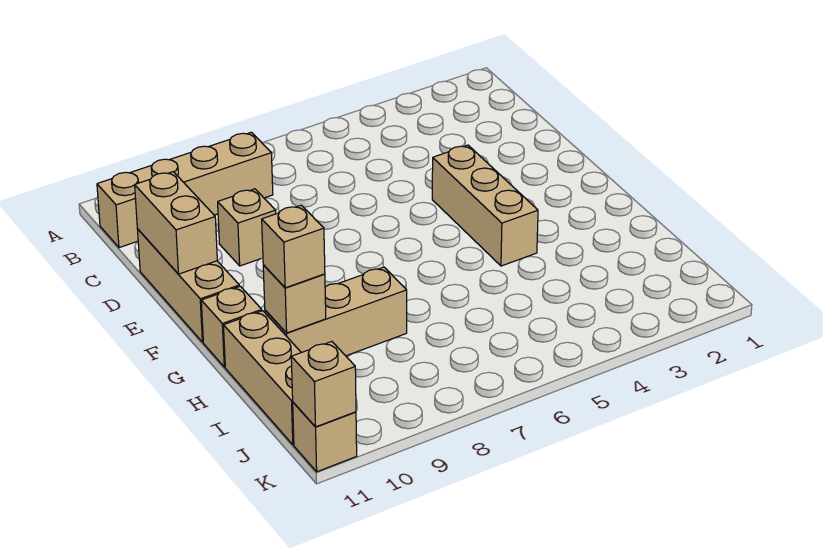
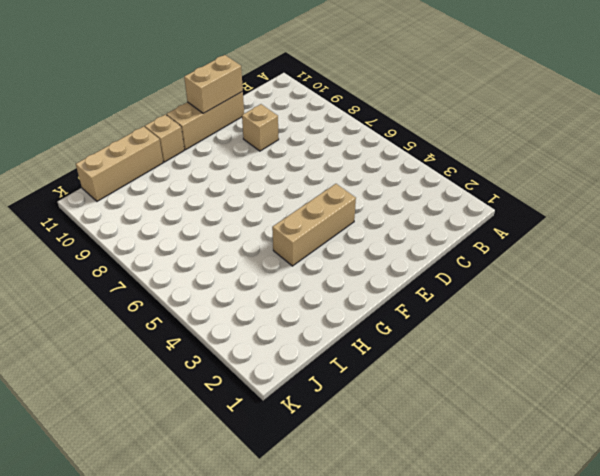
none -> tan brick B8:B11 level 1
none -> tan brick H8:H10 level 1
none -> tan brick K11 level 1

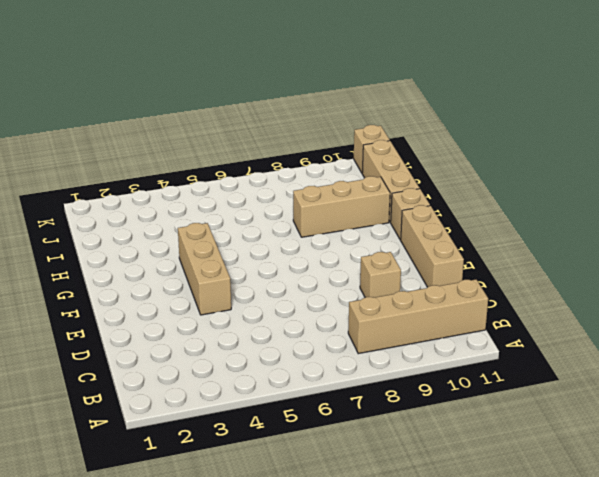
none -> tan brick D11:E11 level 2
none -> tan brick H10 level 2
none -> tan brick K11 level 2

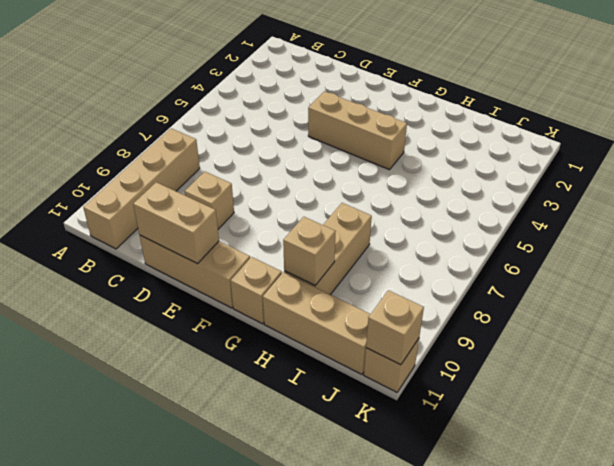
none -> tan brick H10 level 3

